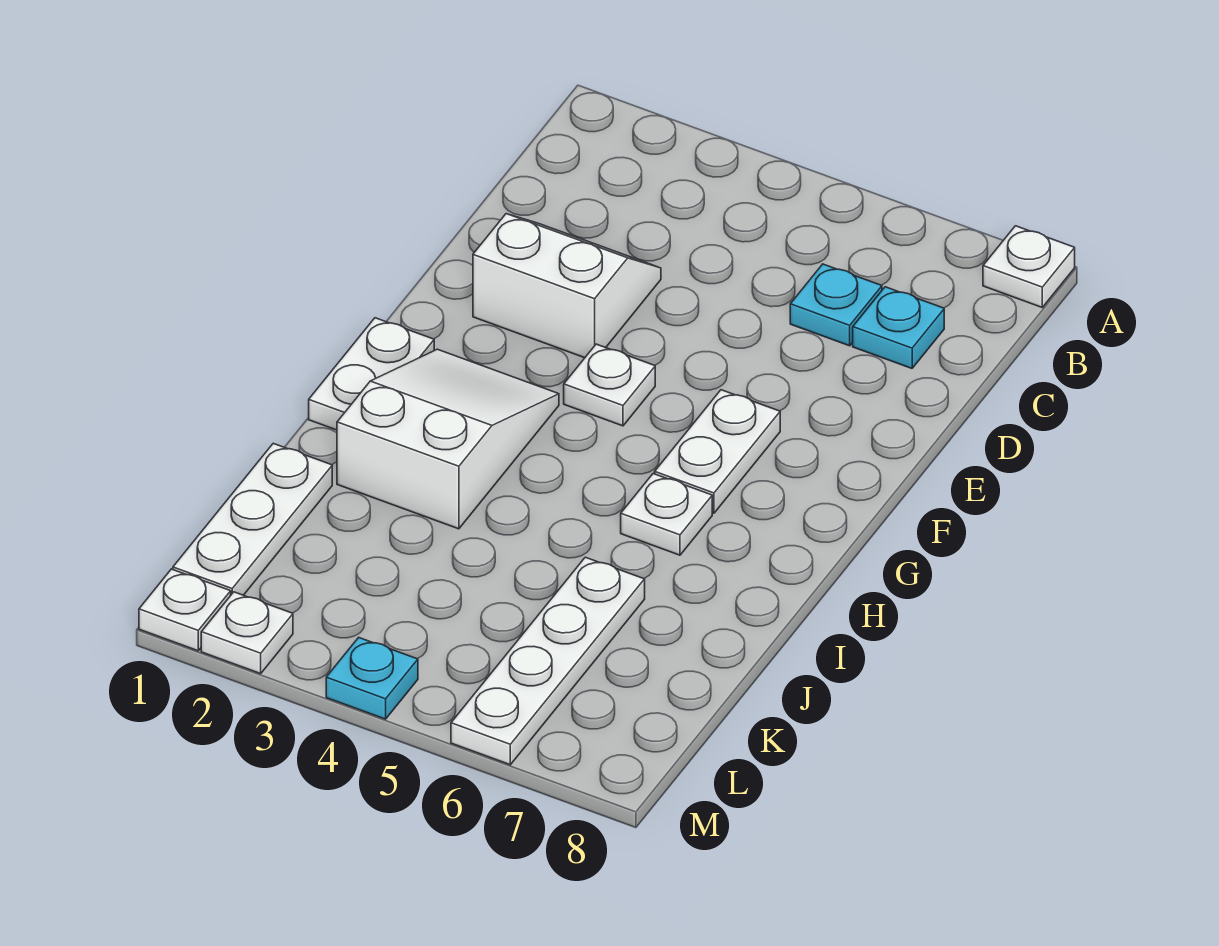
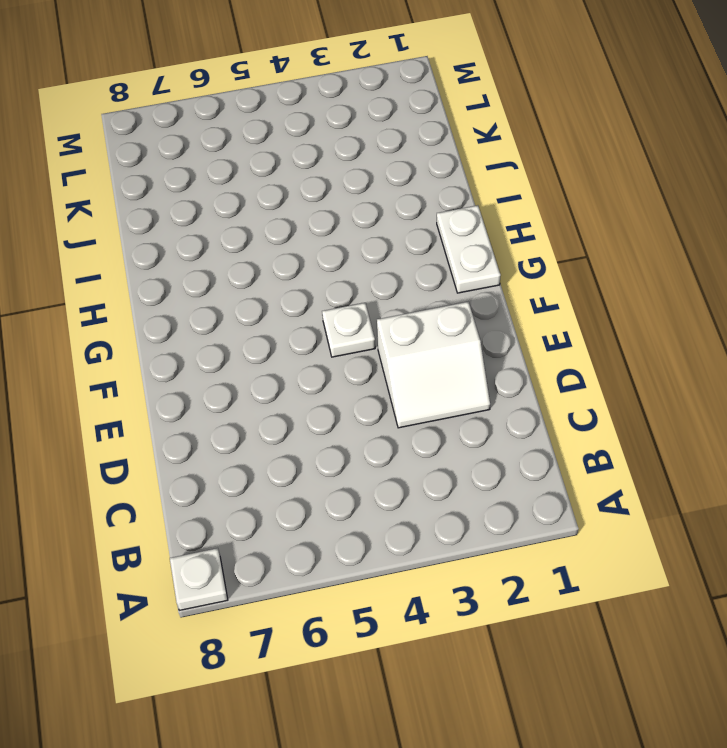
none -> cyan plate C6 level 1
none -> cyan plate C7 level 1
none -> white plate F6:G6 level 1

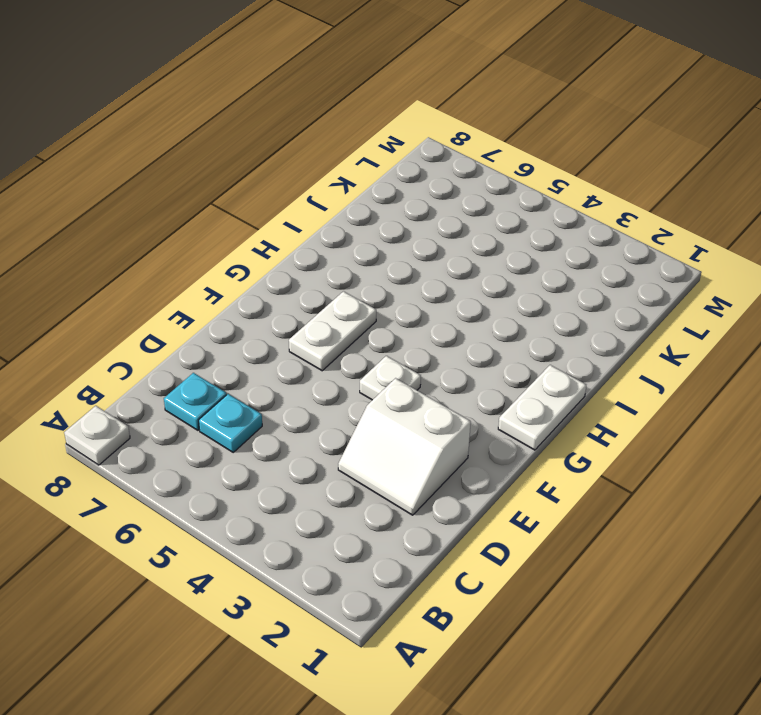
none -> white slope G2:I3 level 1 top I
none -> white plate H6 level 1
none -> white plate J1:L1 level 1

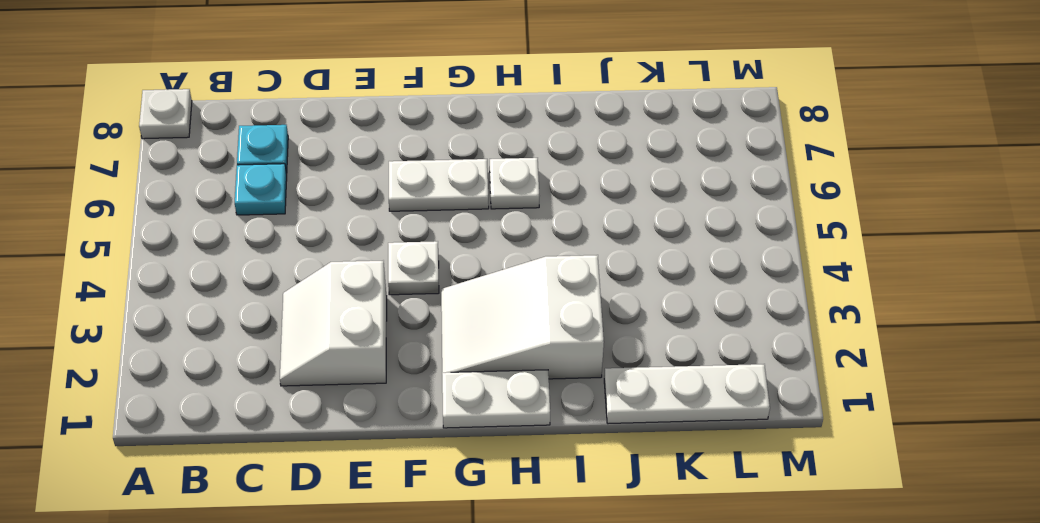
none -> white plate J6:M6 level 1
none -> white plate M1 level 1
none -> white plate M2 level 1

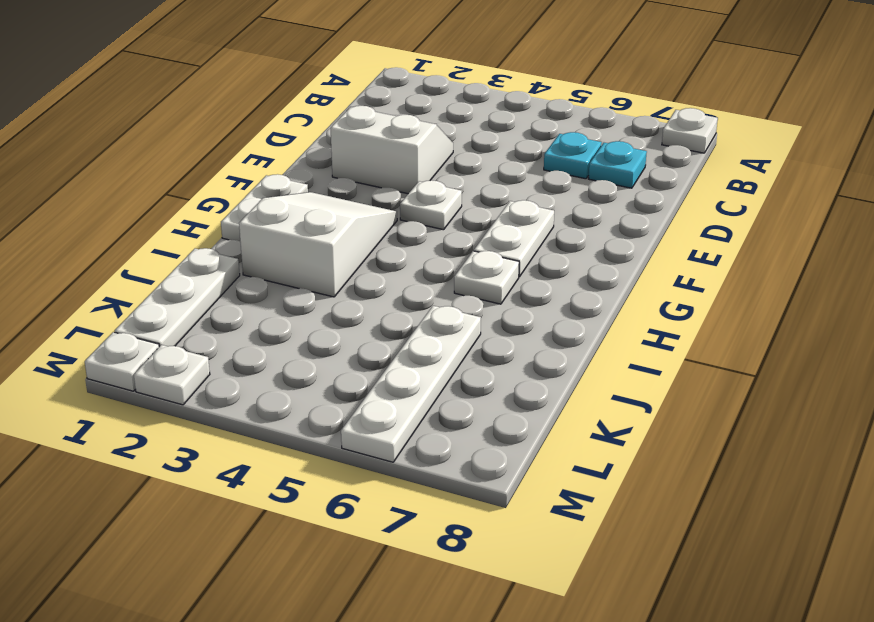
none -> cyan plate M4 level 1

